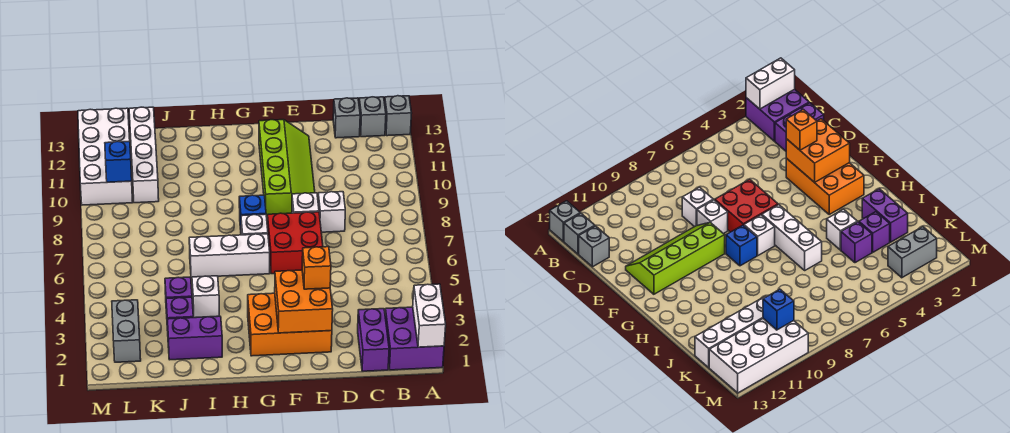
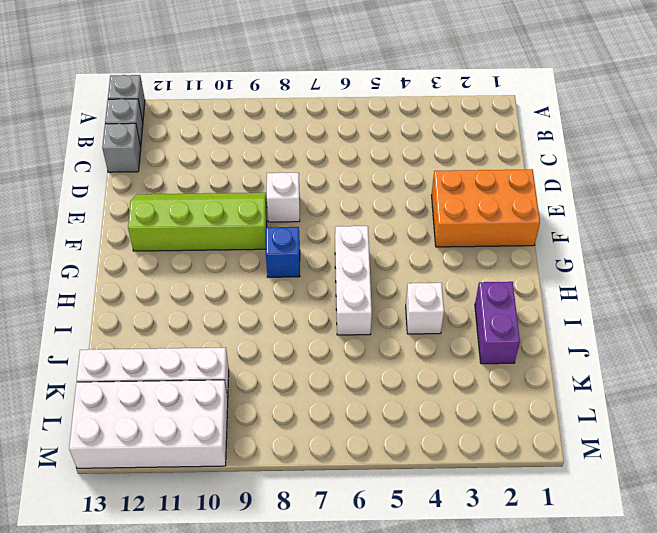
orange brick E1:F3 level 1 -> orange brick E2:G3 level 1
none -> purple brick A1:B2 level 1
none -> purple brick C1:C2 level 1
none -> white brick D8 level 1

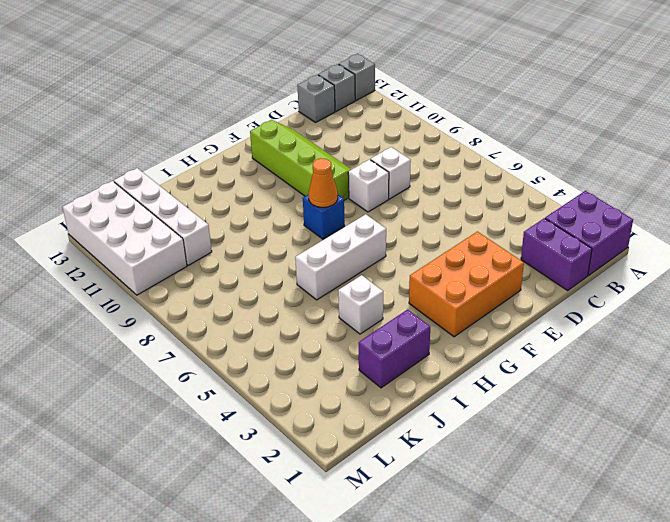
orange cone G8 level 2 -> none
none -> red brick E6:F7 level 1
none -> white brick G7 level 1
none -> purple brick J3 level 1

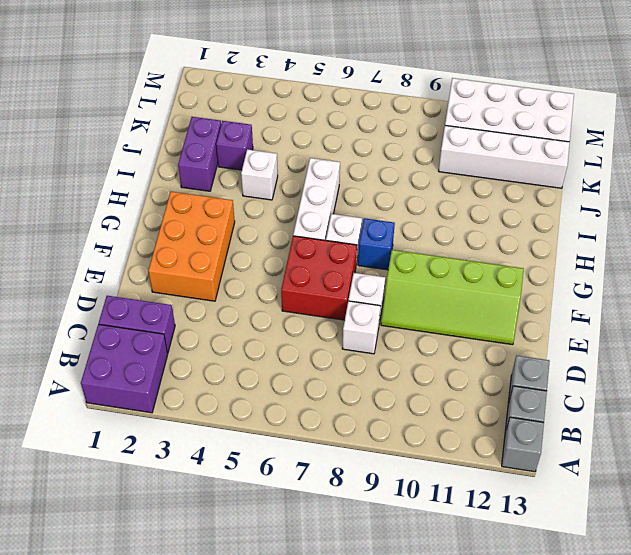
none -> purple brick J4 level 1
none -> grey brick L2:L3 level 1
none -> white brick A1:A2 level 2

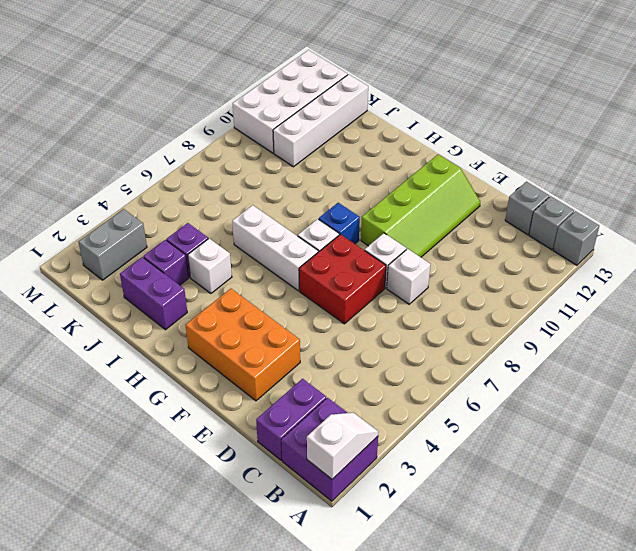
white slope A1:A2 level 2 top 1 -> white brick A1:A2 level 2
none -> orange brick E2:F3 level 2
none -> blue brick L10 level 2
none -> orange brick E3 level 3

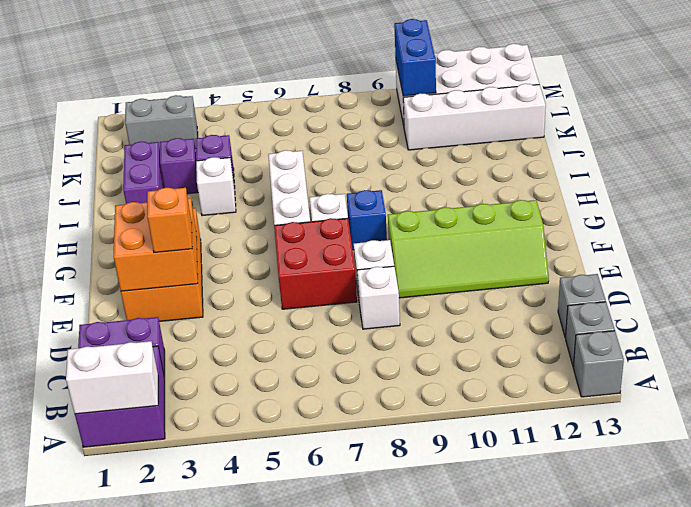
blue brick L10:M10 level 2 -> blue brick L10 level 2

